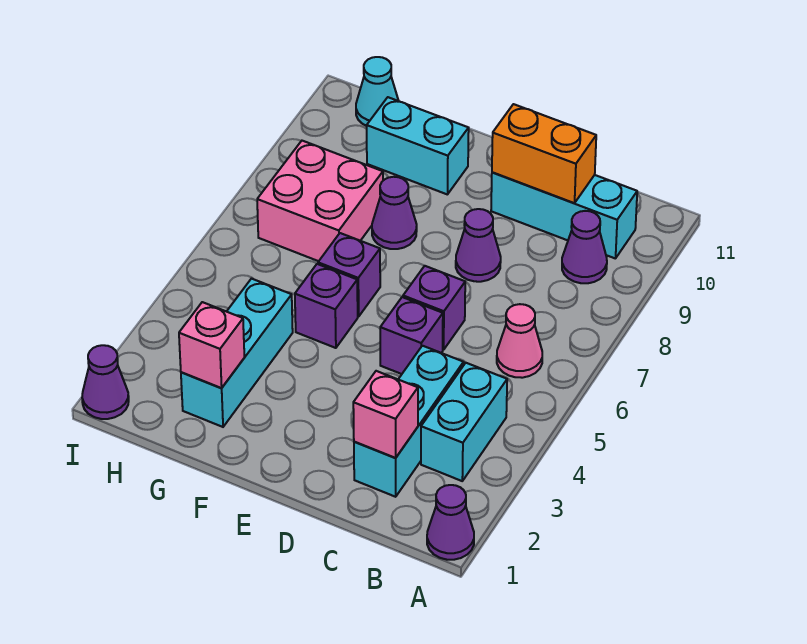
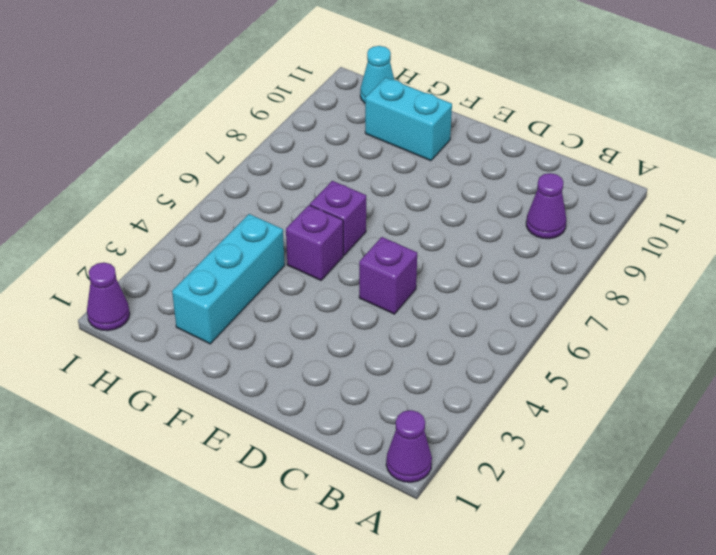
none -> cyan brick B3:B4 level 1
none -> pink cone B6 level 1
none -> cyan brick B10:D10 level 1

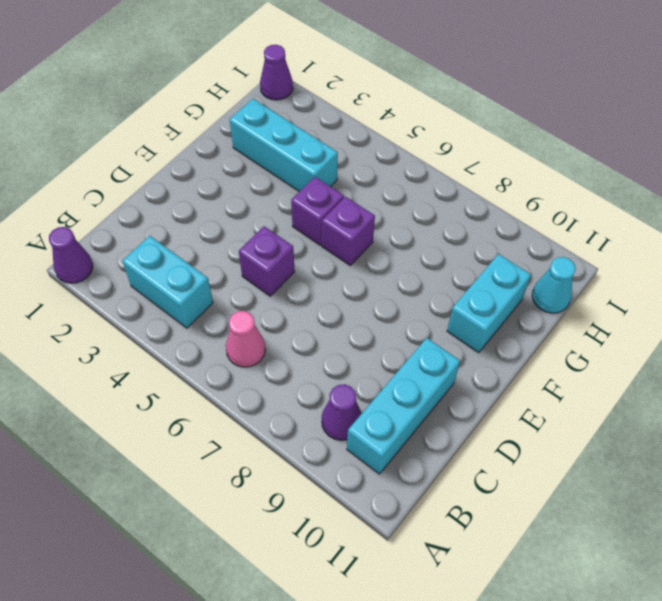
none -> cyan brick C2:C4 level 1
none -> purple brick D6 level 1
none -> purple cone D8 level 1

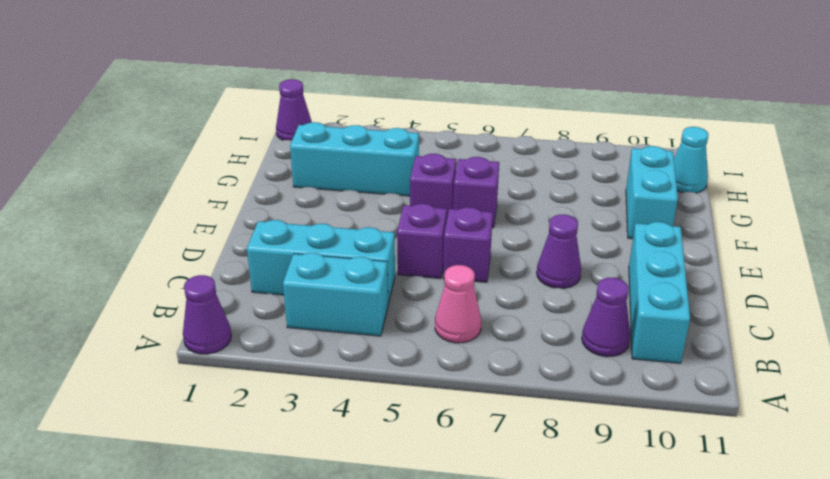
none -> purple cone F8 level 1
none -> pink brick G7:H8 level 1
none -> pink brick C2 level 2

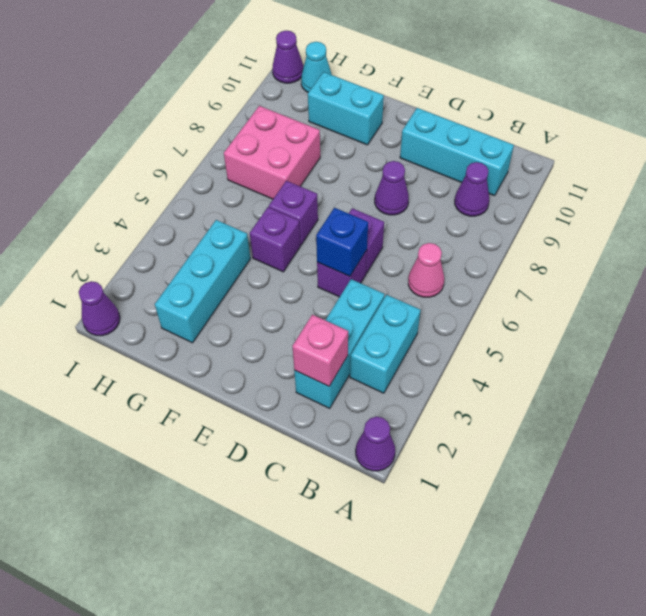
blue brick D5 level 2 -> none
purple cone I11 level 1 -> purple cone F8 level 1
none -> orange brick C10:D10 level 2
none -> pink brick G2 level 2

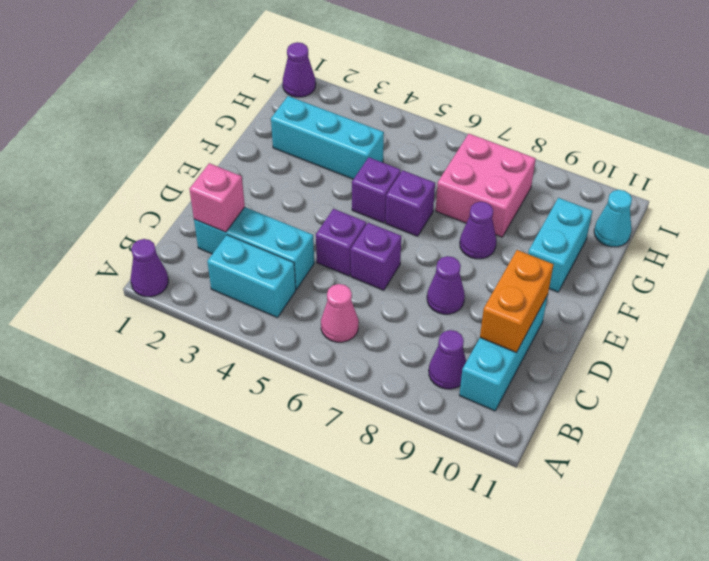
none -> pink brick G2 level 2

